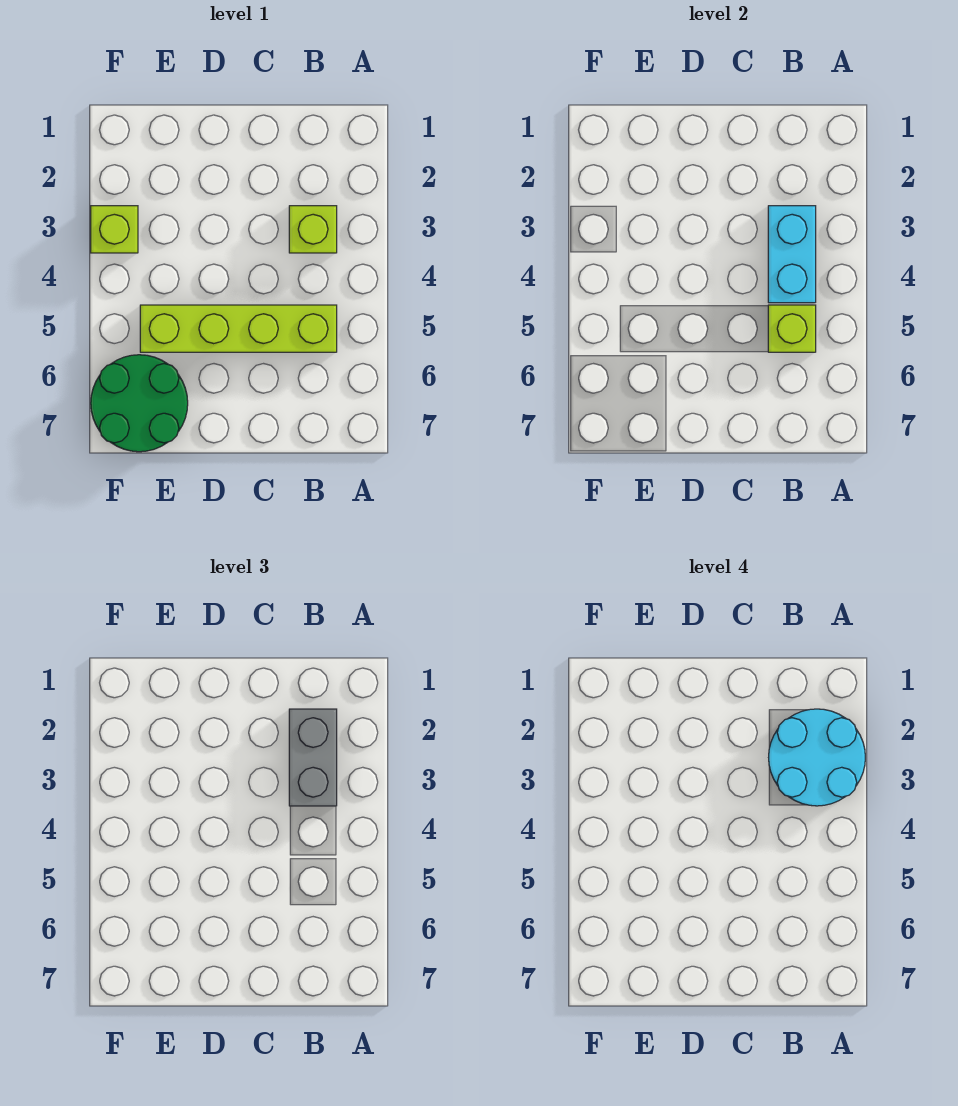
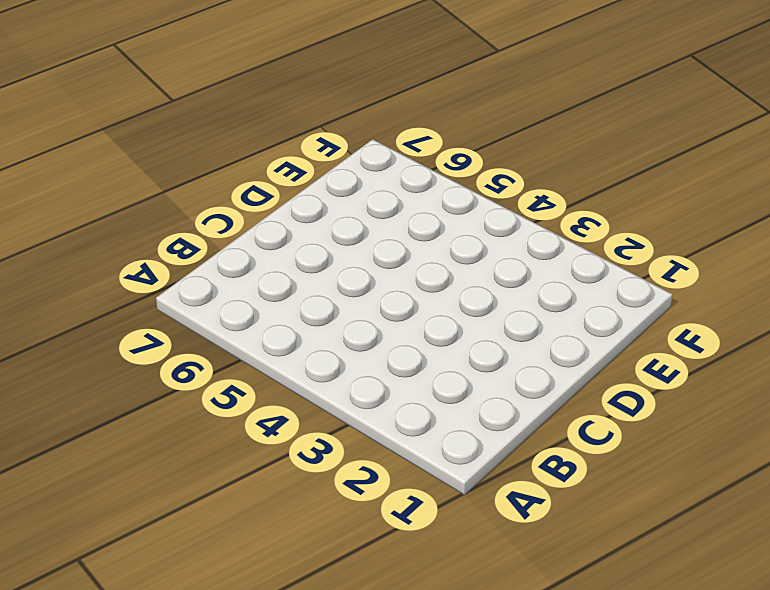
none -> lime brick B3 level 1
none -> lime brick B5:E5 level 1

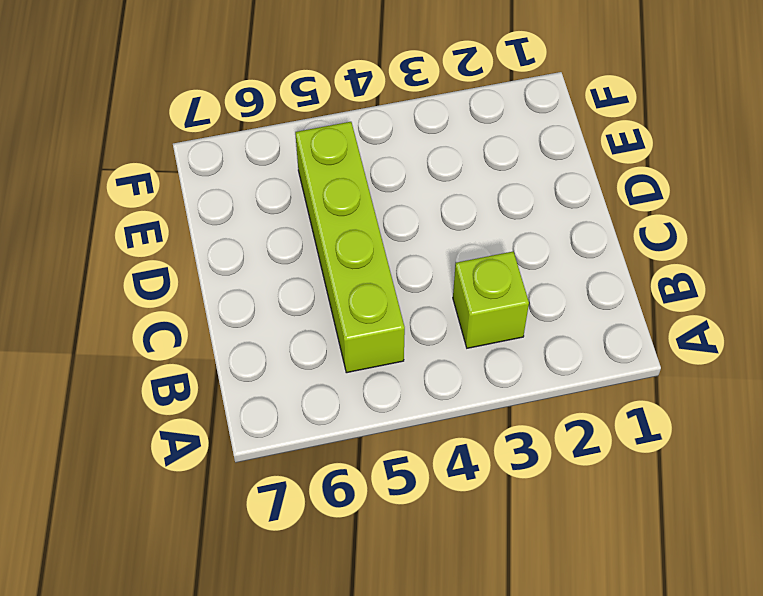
none -> green round brick E6:F7 level 1
none -> lime brick F3 level 1

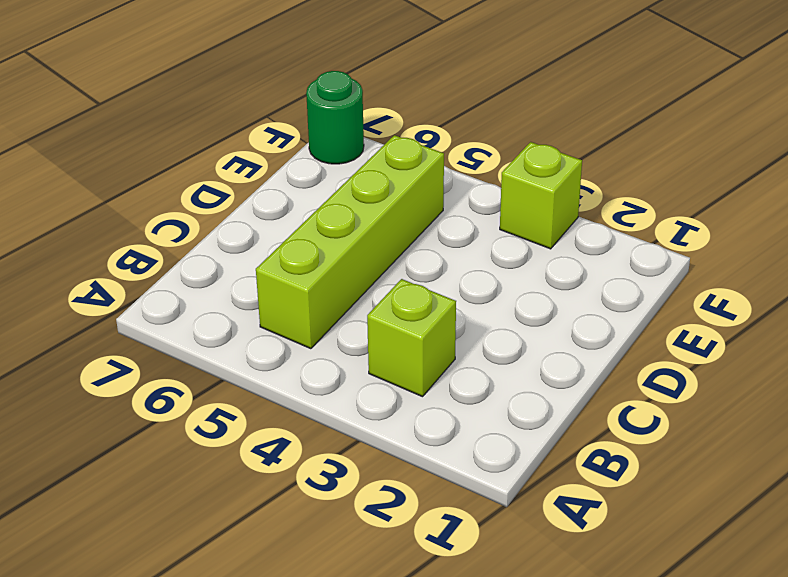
green round brick F7 level 1 -> green round brick E6:F7 level 1
none -> cyan brick B3:B4 level 2
none -> lime brick B5 level 2

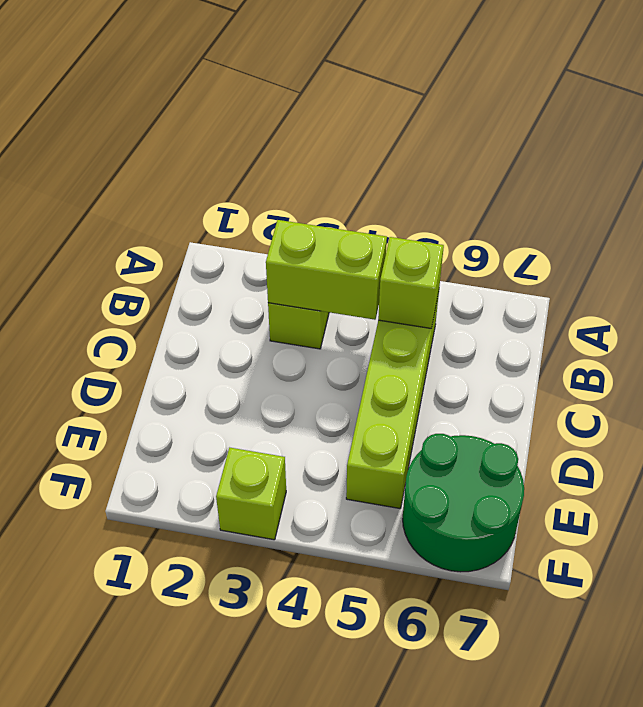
lime brick B3:B4 level 2 -> cyan brick B3:B4 level 2
none -> grey brick B2:B3 level 3
none -> cyan round brick A2:B3 level 4

